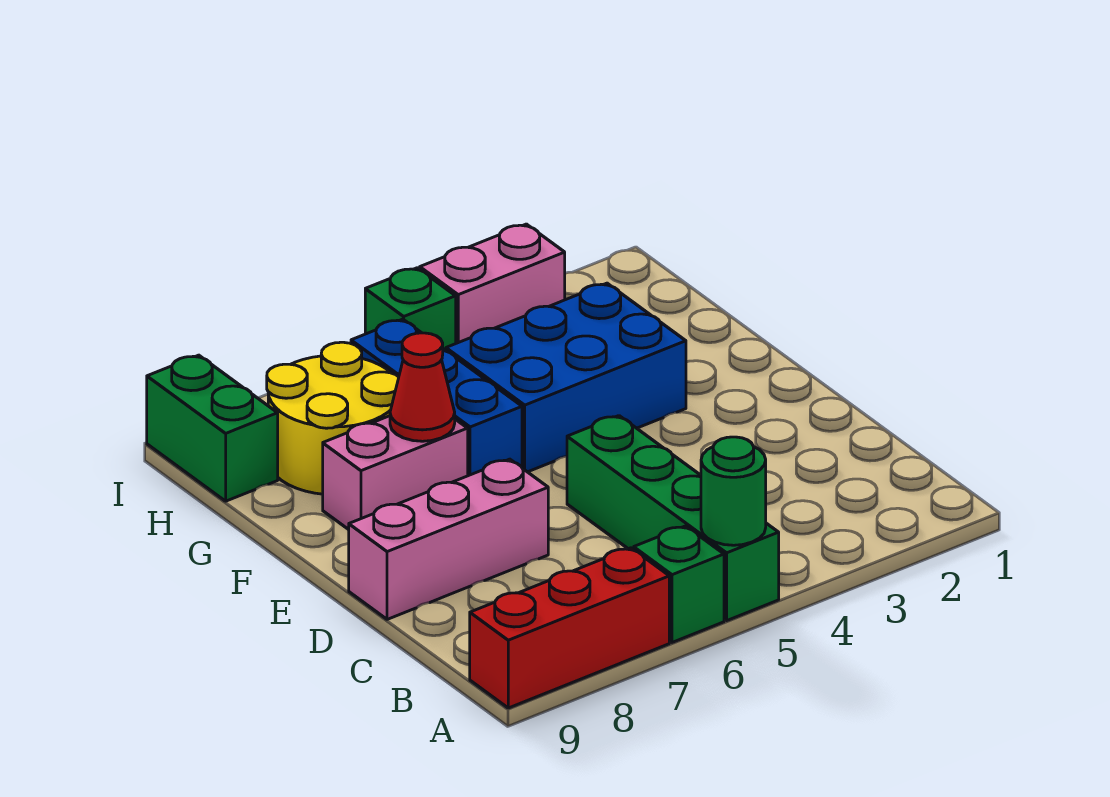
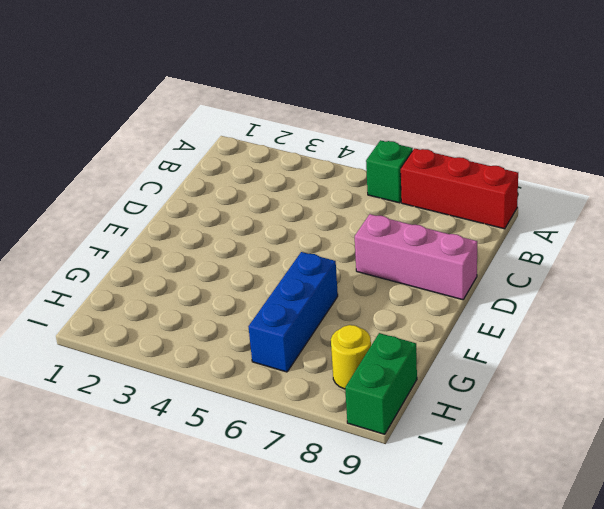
yellow round brick H8 level 1 -> yellow round brick G7:H8 level 1
none -> green brick A5:D5 level 1
none -> blue brick F3:G5 level 1
none -> pink brick F7:F8 level 1

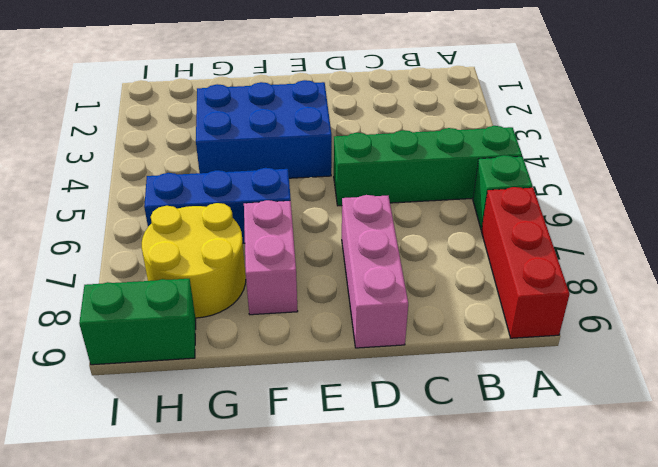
blue brick E3:G4 level 1 -> blue brick F3:G5 level 1
none -> pink brick I3:I4 level 1
none -> green brick I5 level 1
none -> green round brick A5 level 2

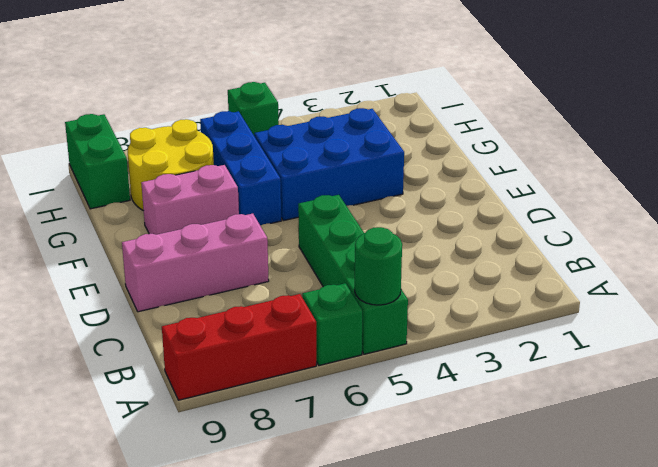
none -> pink brick I3:I4 level 1
none -> red cone F7 level 2

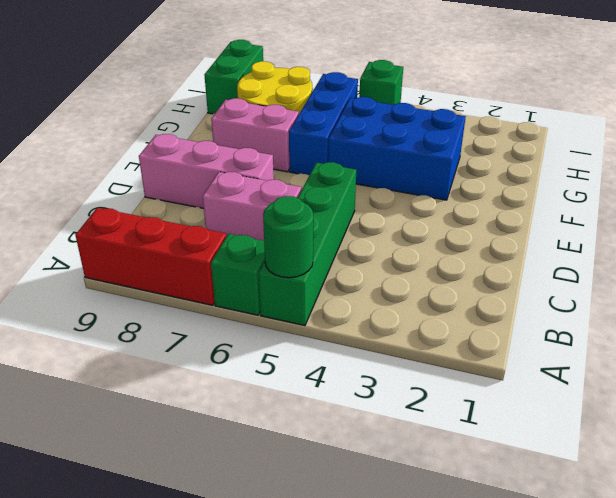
pink brick C6:C7 level 1 -> pink brick I3:I4 level 1
none -> red cone F7 level 2

